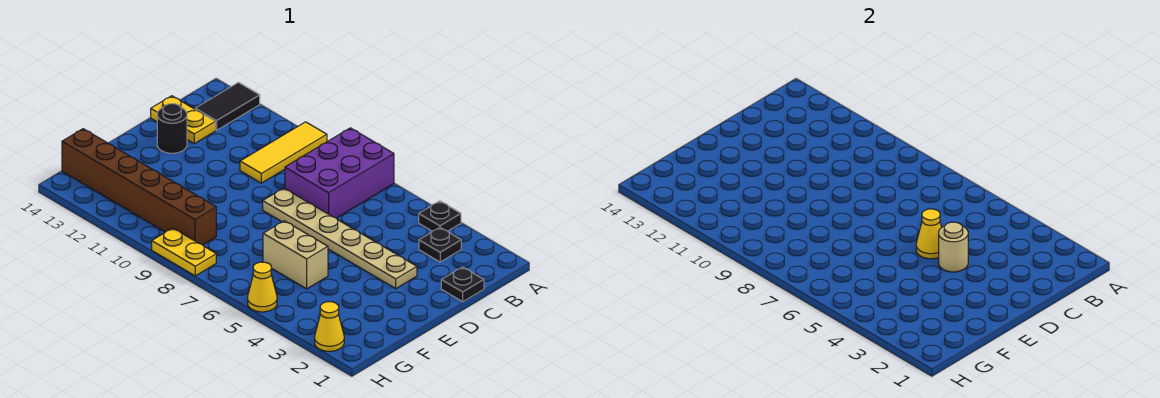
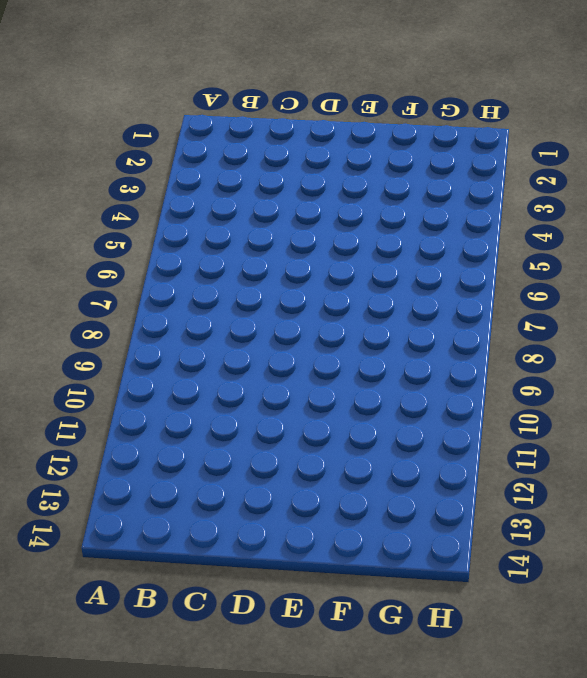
none -> black plate A4 level 1
none -> purple brick A7:C8 level 1
none -> yellow tile A10:C10 level 1

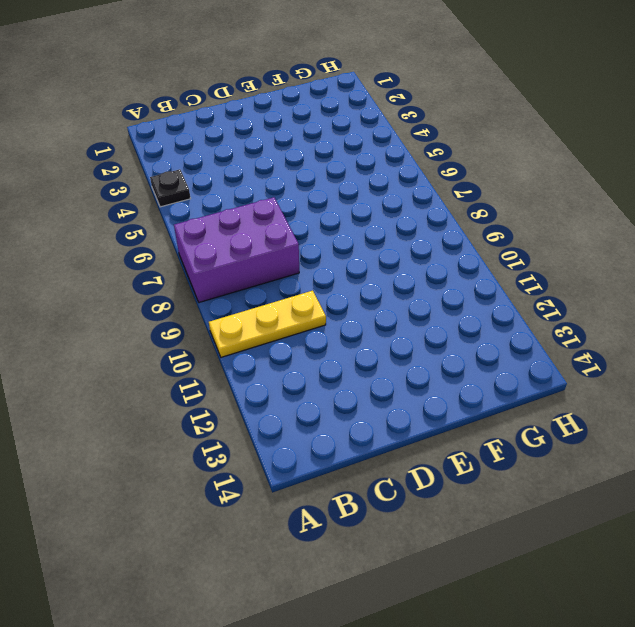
yellow plate A10:C10 level 1 -> yellow tile A10:C10 level 1
none -> black tile A13:B13 level 1
none -> black plate B3 level 1
none -> black plate C1 level 1

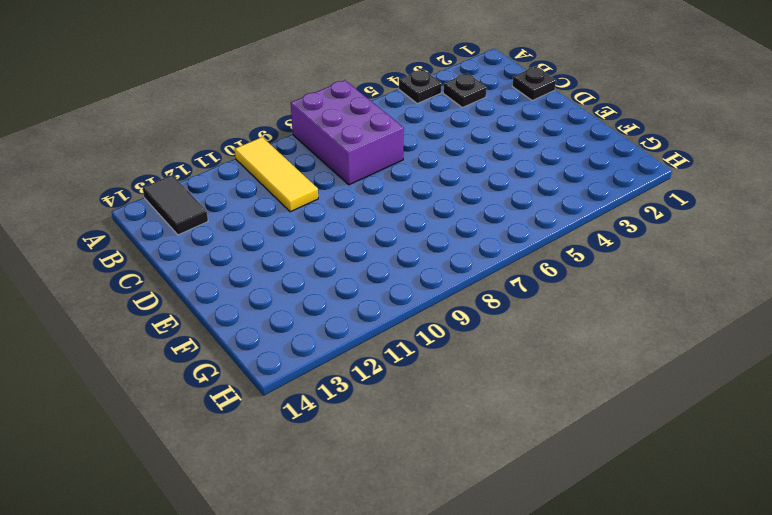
none -> yellow plate C13:C14 level 1
none -> tan plate D3:D8 level 1
none -> black round brick D13 level 1

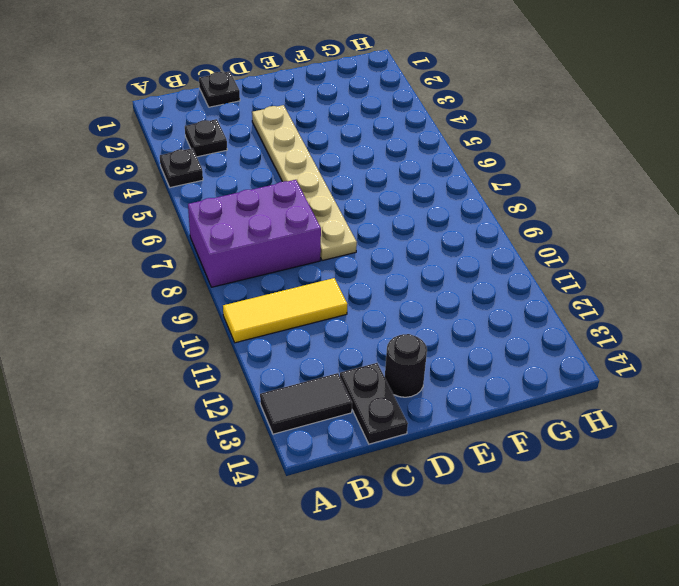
black plate C13:C14 level 1 -> yellow plate C13:C14 level 1
none -> tan brick F5:F6 level 1
none -> brown brick G9:G14 level 1
none -> yellow cone H2 level 1

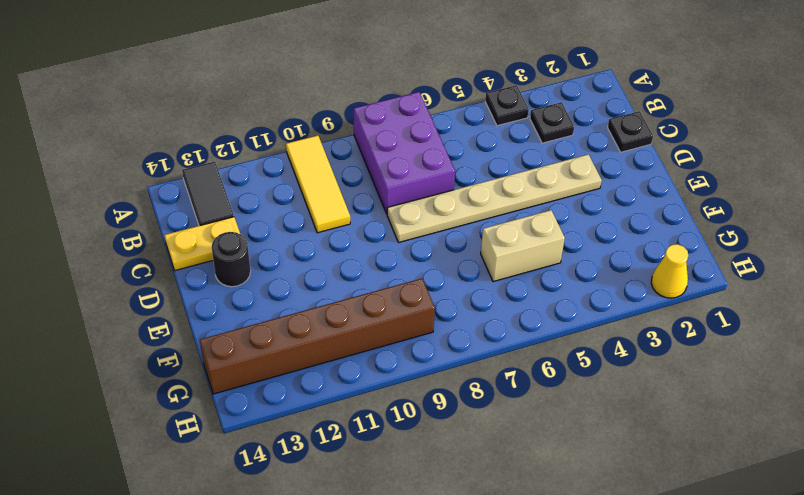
none -> yellow cone H5 level 1
none -> yellow plate H8:H9 level 1
none -> tan round brick D4 level 2

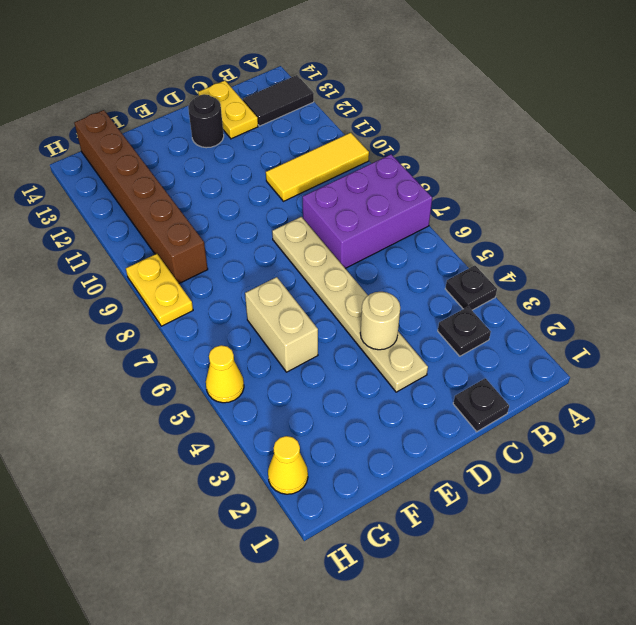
none -> yellow cone D5 level 2

